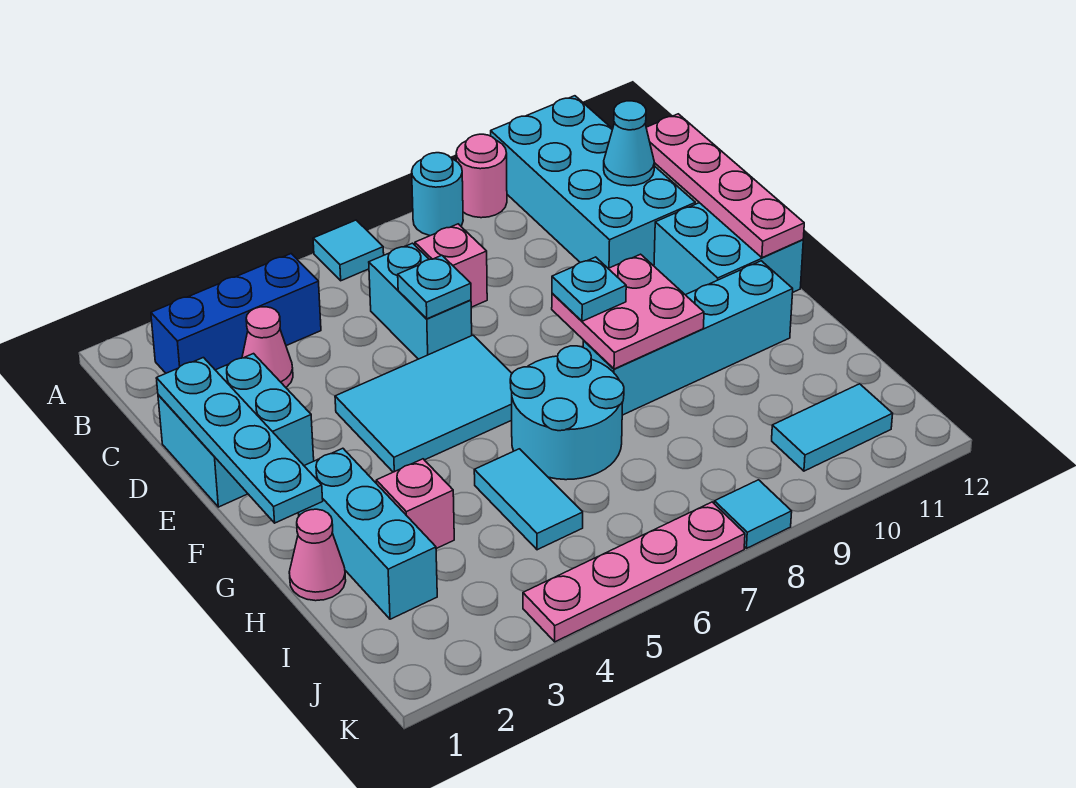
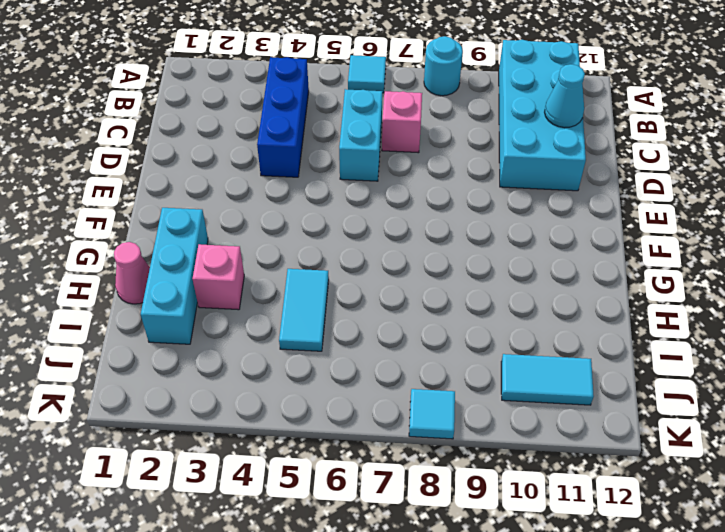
blue brick B4:D4 level 1 -> blue brick B2:B4 level 1
none -> pink round brick A9 level 1
none -> pink cone C3 level 1
none -> cyan brick D1:E2 level 1

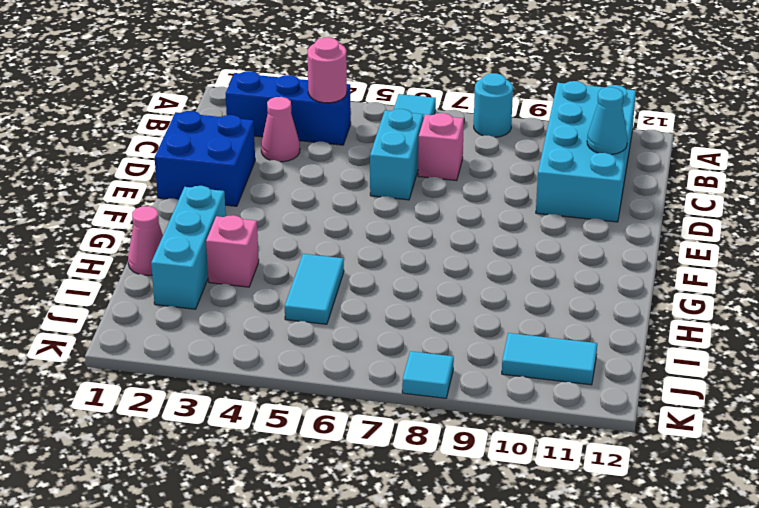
pink round brick B4 level 2 -> pink round brick A9 level 1
blue brick D1:E2 level 1 -> cyan brick D1:E2 level 1
none -> cyan tile E4:F6 level 1
none -> cyan brick E11:F12 level 1
none -> cyan round brick G6:H7 level 1

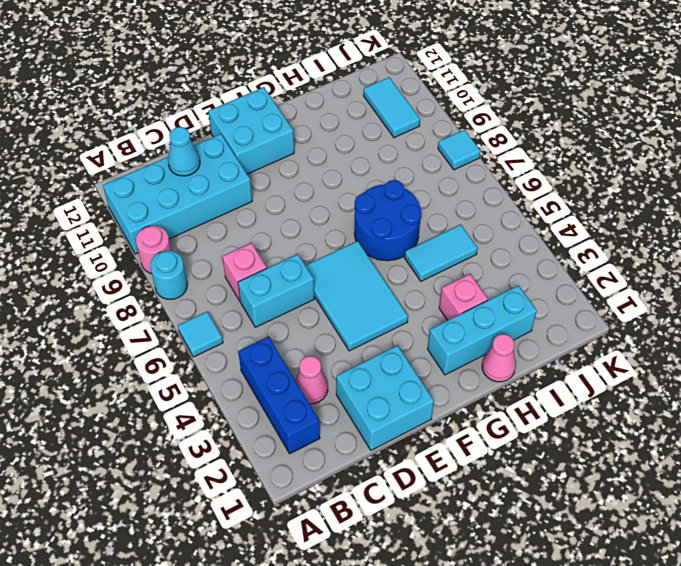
blue round brick G6:H7 level 1 -> cyan round brick G6:H7 level 1
none -> cyan brick G8:G11 level 1
none -> pink plate K4:K7 level 1
none -> pink plate C12:F12 level 2

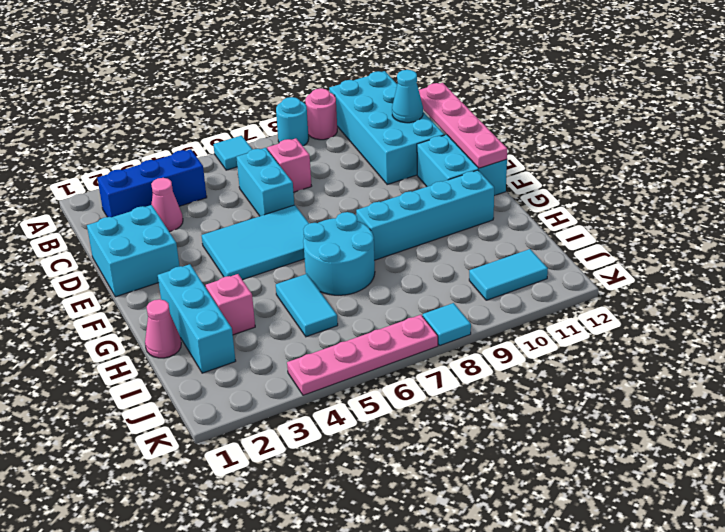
none -> cyan plate D1:G1 level 2
none -> cyan plate D6 level 2
none -> pink plate F8:G9 level 2

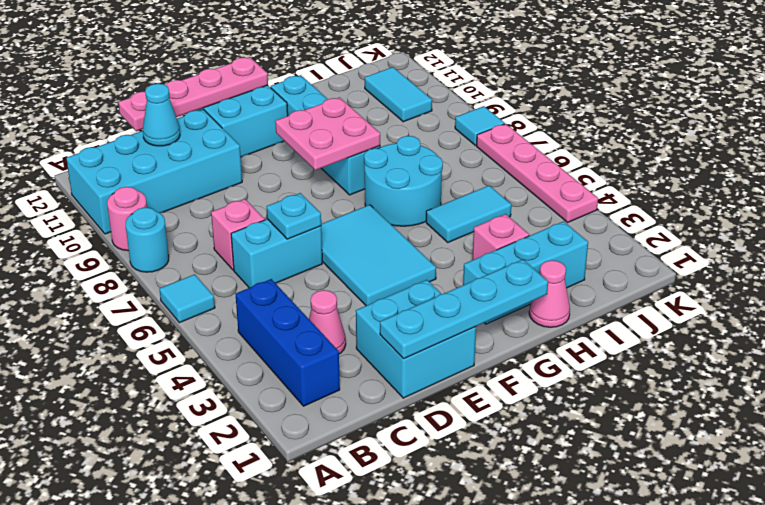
none -> cyan plate F8 level 3

